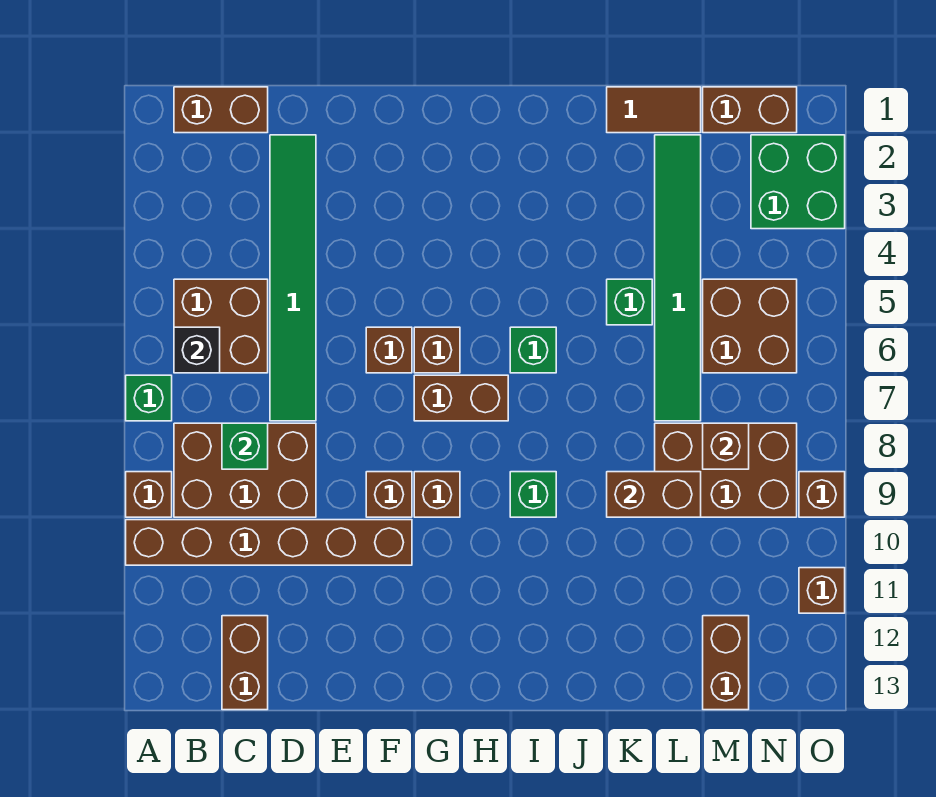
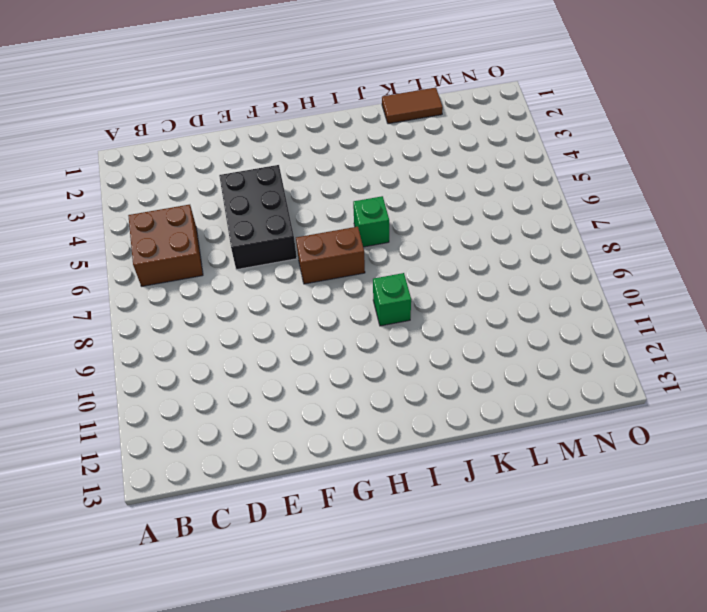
black brick E4:F6 level 1 -> brown brick F6 level 1
none -> green brick A7 level 1
none -> brown brick A9 level 1
none -> brown brick A10:F10 level 1

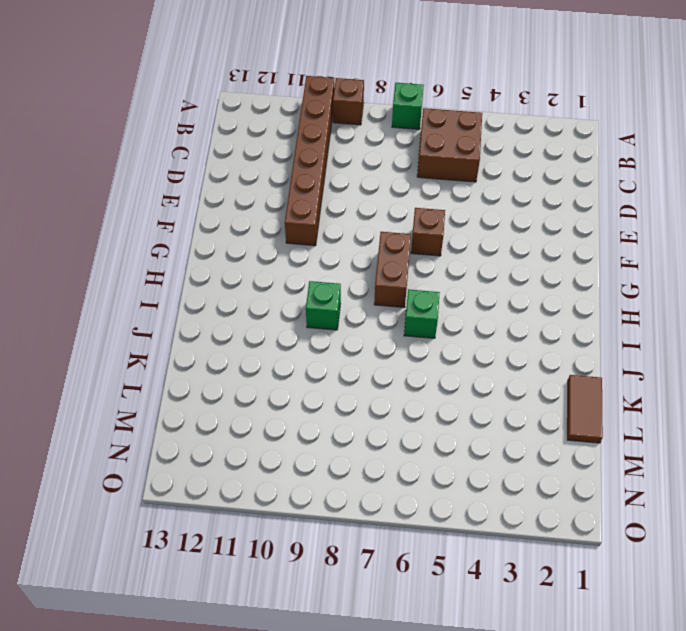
none -> brown brick B1:C1 level 1
none -> brown brick B8:D9 level 1
none -> brown brick C12:C13 level 1

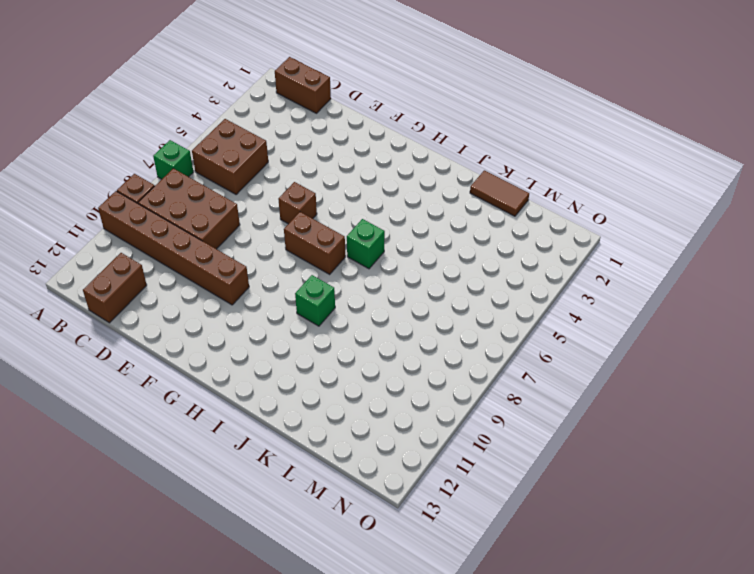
none -> green tile D2:D7 level 1
none -> brown brick F9 level 1
none -> brown brick G6 level 1

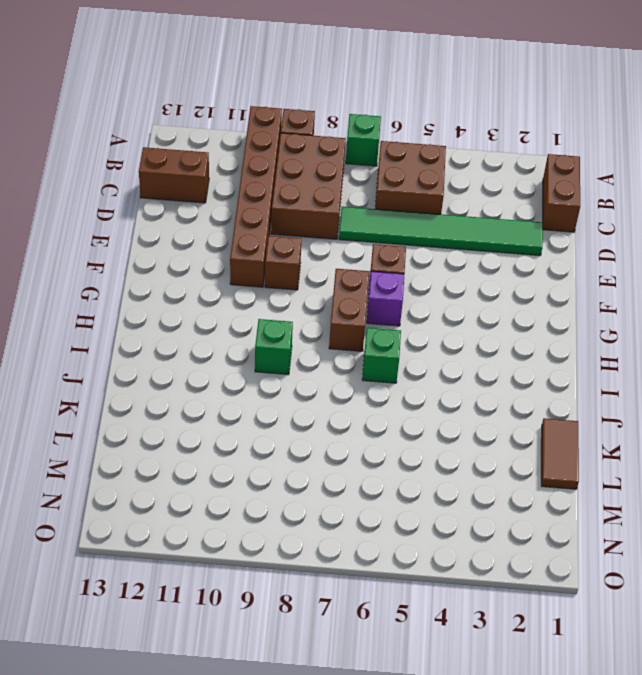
purple brick G6 level 1 -> brown brick G6 level 1
none -> brown brick G9 level 1
none -> green brick K5 level 1
none -> green tile L2:L7 level 1

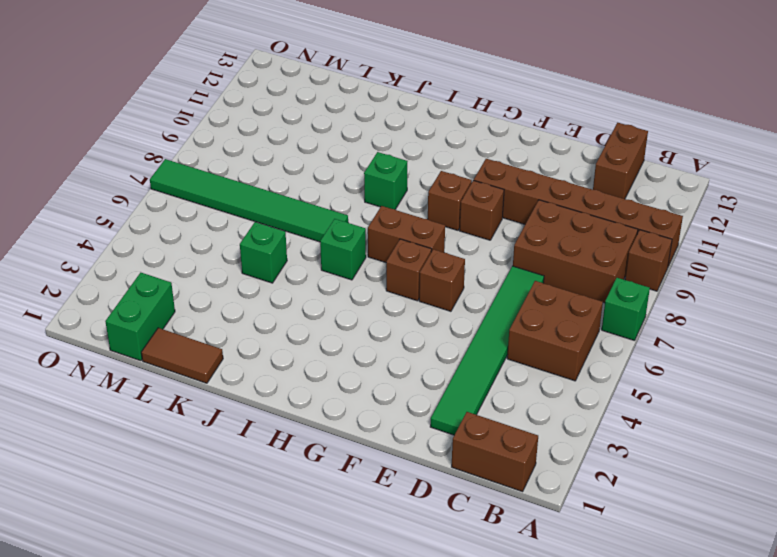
green tile J7:O7 level 1 -> green tile L2:L7 level 1
green brick M1:M2 level 1 -> brown brick M1:N1 level 1
none -> brown brick L8:N9 level 1
none -> brown brick M5:N6 level 1
none -> brown brick M12:M13 level 1

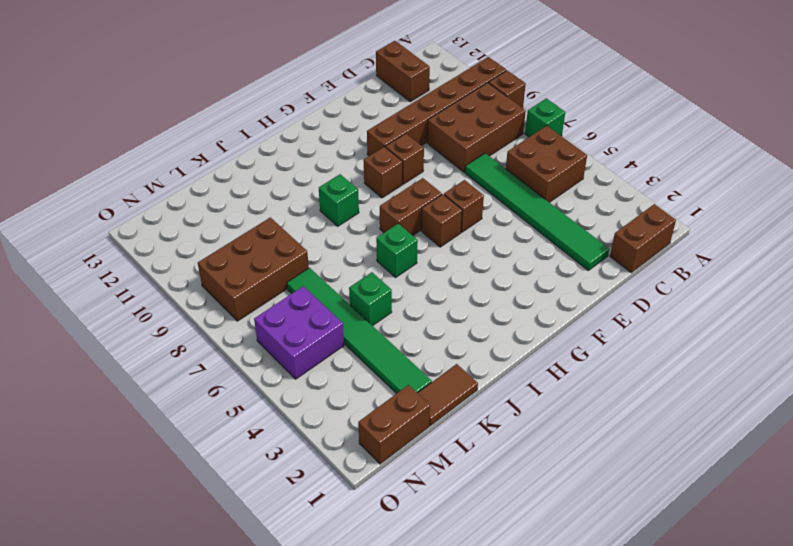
purple brick M5:N6 level 1 -> brown brick M5:N6 level 1
none -> brown brick M12:M13 level 1
none -> green brick N2:O3 level 1
none -> brown brick O9 level 1

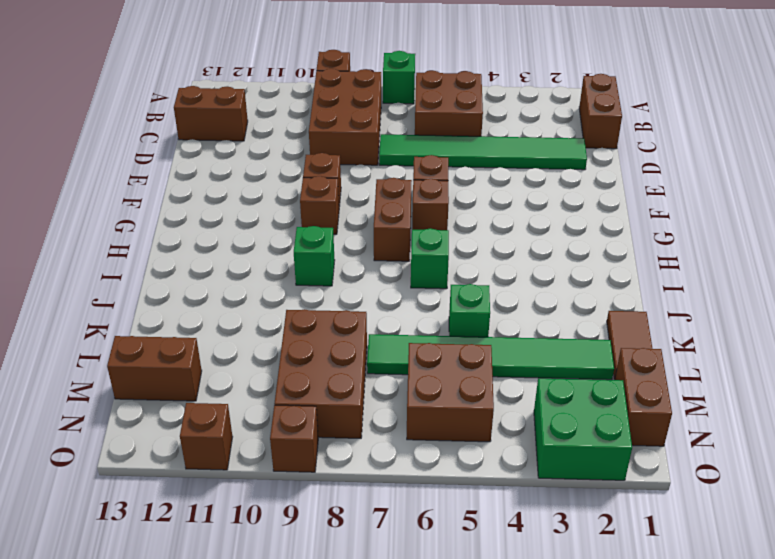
none -> brown brick A10:F10 level 1
none -> black brick B6 level 2
none -> green brick C8 level 2

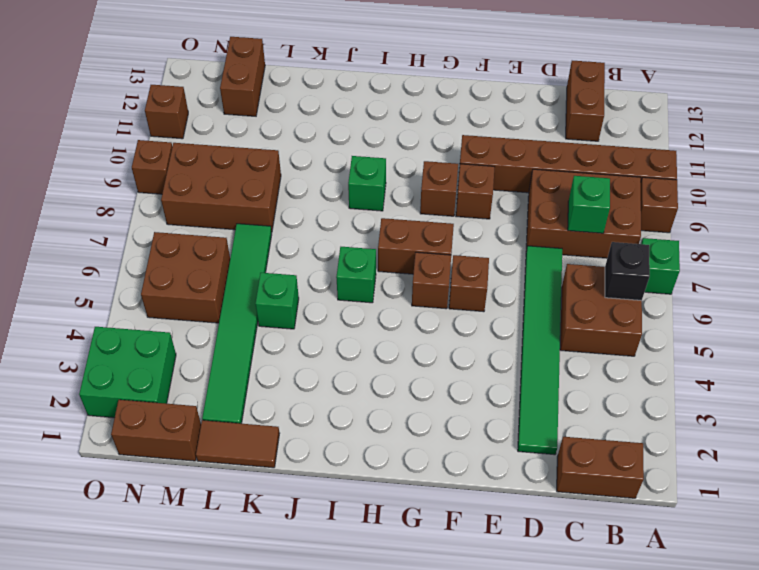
none -> brown brick K9:L9 level 2
none -> brown brick M8 level 2

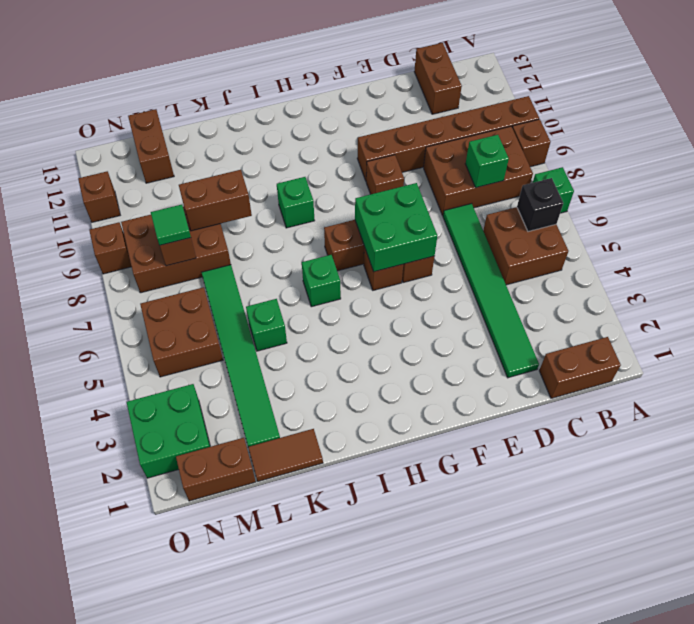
green brick F6:G7 level 2 -> none
green tile M8 level 3 -> none
none -> brown brick G9 level 1

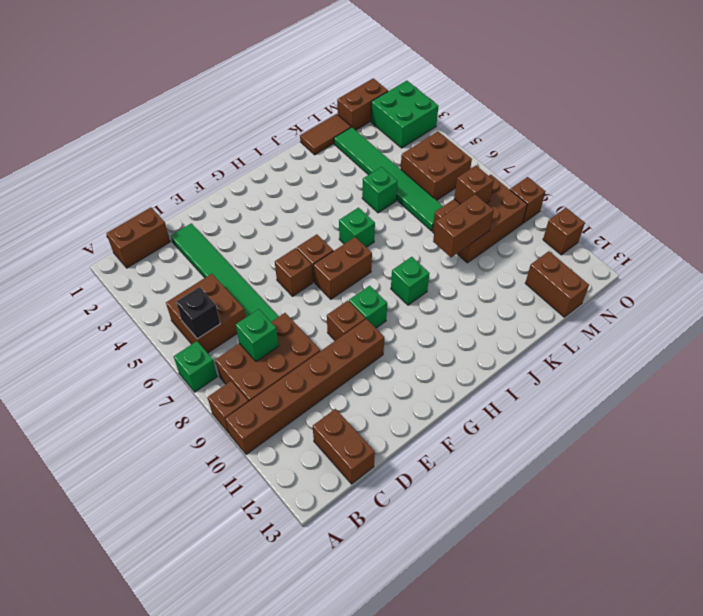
green brick G9 level 1 -> brown brick G9 level 1

